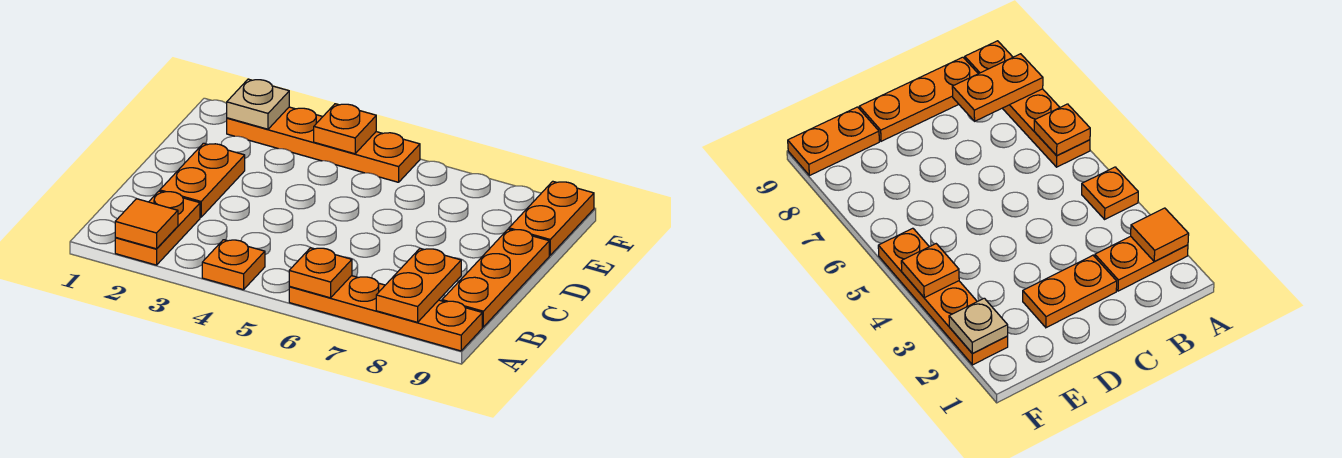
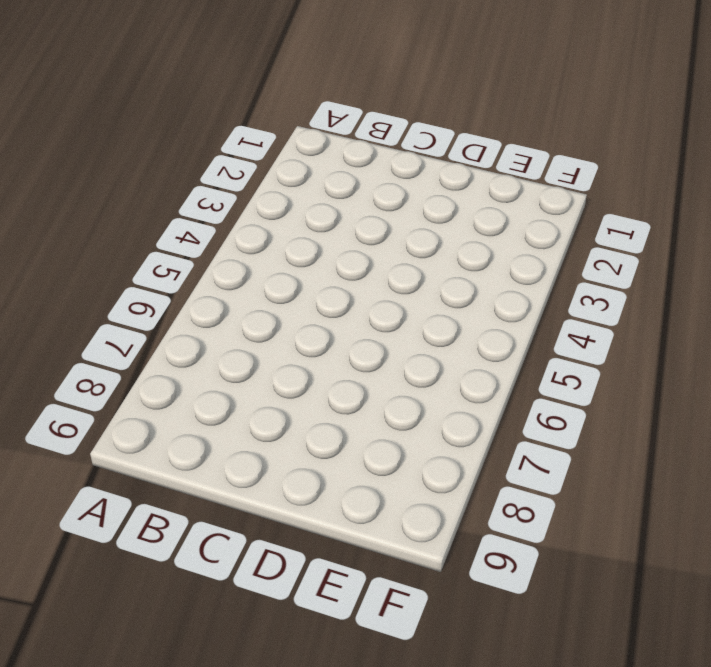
none -> orange plate A2:B2 level 1
none -> orange plate A4 level 1
none -> orange plate A6:A9 level 1

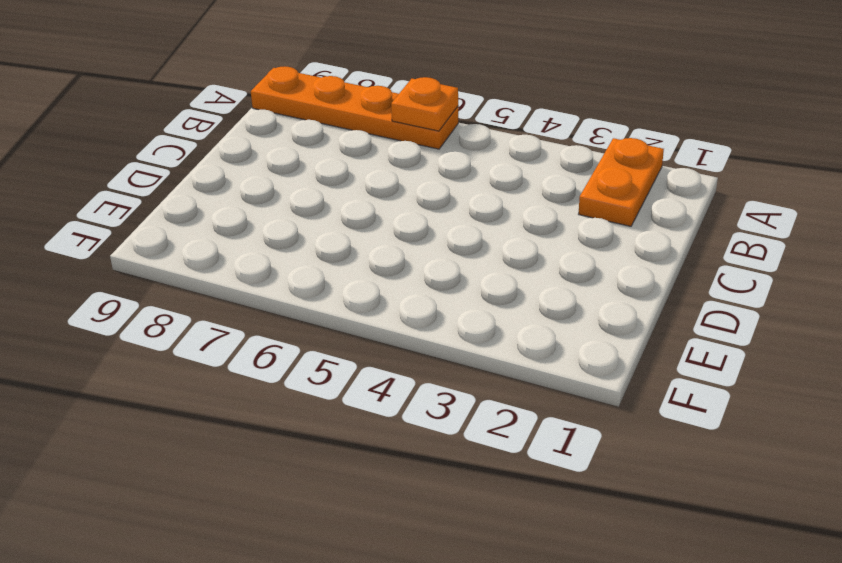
none -> orange plate A4 level 1
none -> orange plate B9:D9 level 1
none -> orange plate C2:D2 level 1

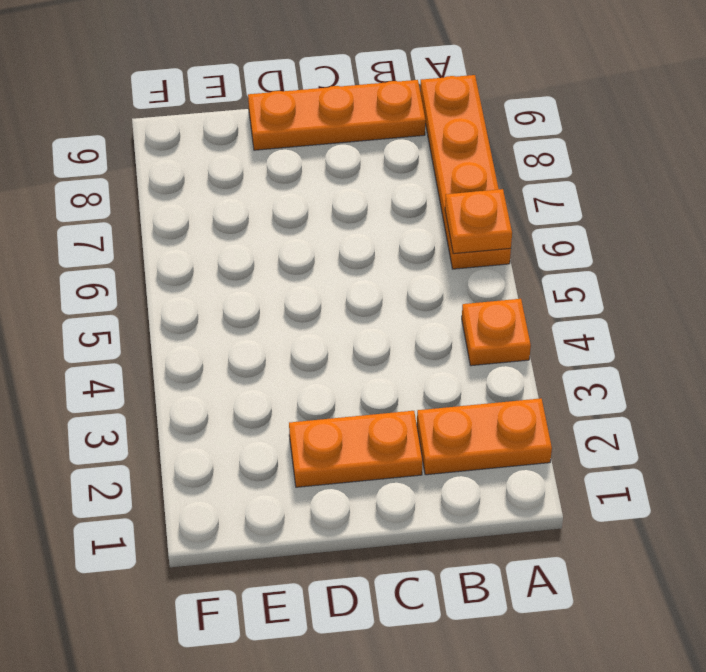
none -> orange plate E9:F9 level 1
none -> orange plate F2:F5 level 1
none -> orange tile A2 level 2

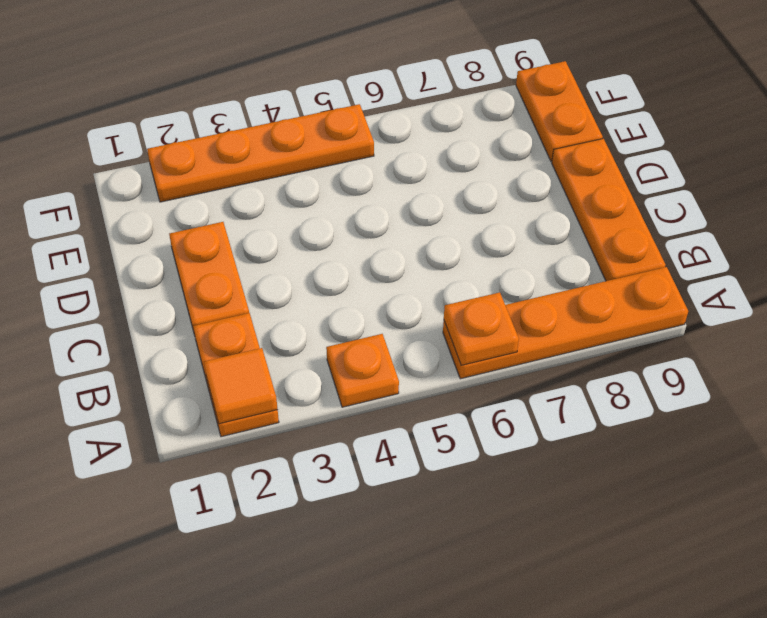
none -> orange plate A8:B8 level 2
none -> tan plate F2 level 2
none -> orange plate F4 level 2

